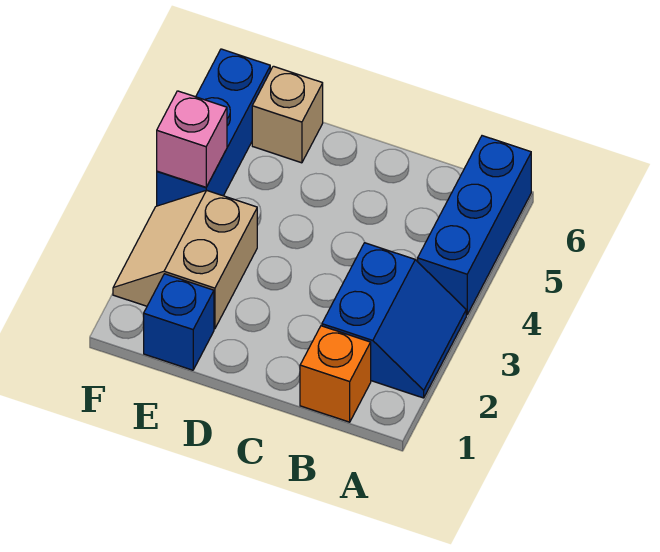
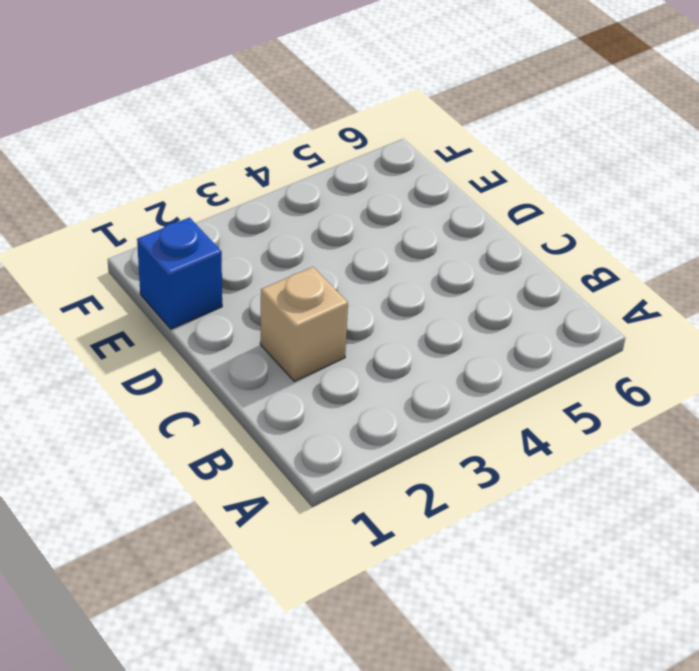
tan brick C2 level 1 -> tan brick E6 level 1
none -> blue slope A2:B3 level 1 top B
none -> blue brick A4:A6 level 1

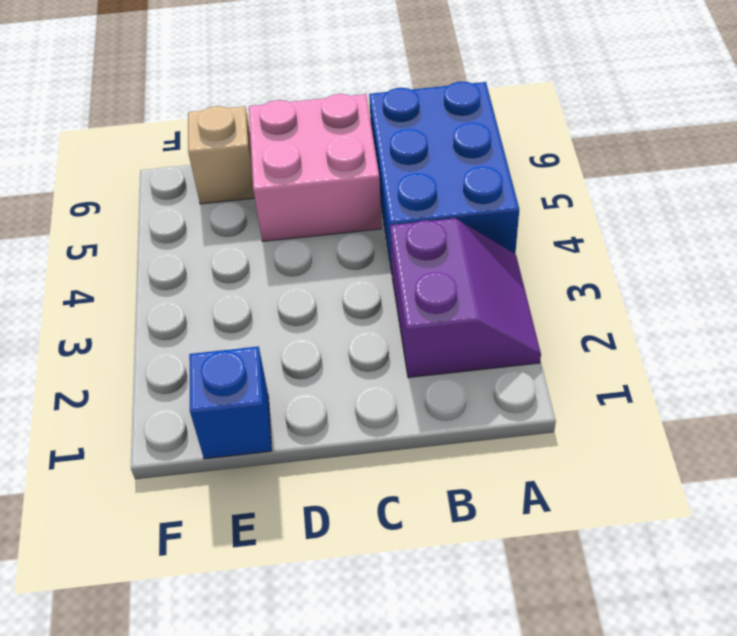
purple slope A2:B3 level 1 top B -> blue slope A2:B3 level 1 top B
blue brick A4:B6 level 1 -> blue brick A4:A6 level 1
pink brick C5:D6 level 1 -> none
none -> orange brick B1 level 1
none -> tan slope E2:F3 level 1 top E

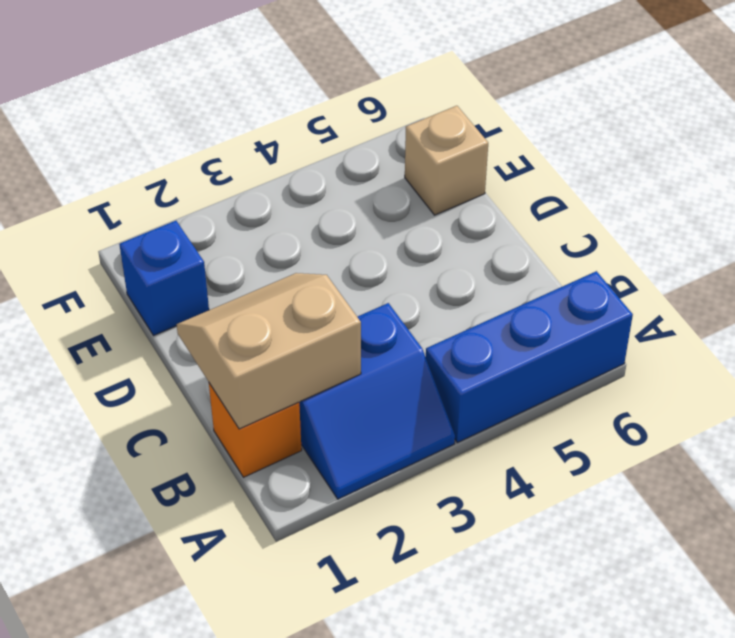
tan slope B1:C2 level 2 top B -> tan slope E2:F3 level 1 top E
none -> blue brick F4:F6 level 1
none -> pink brick F4 level 2

